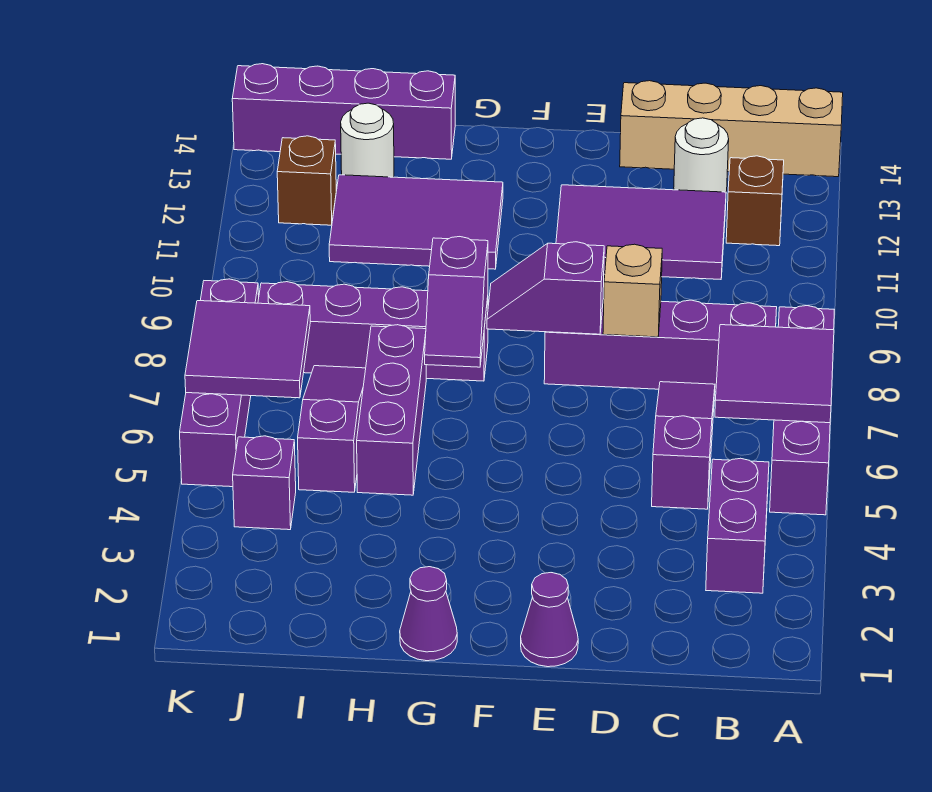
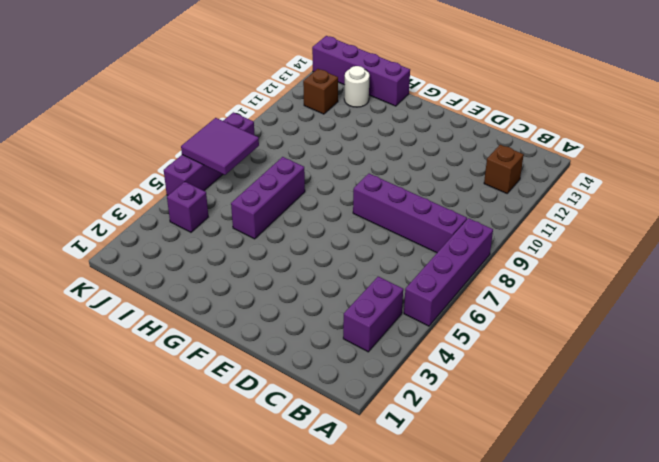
none -> tan brick A14:D14 level 1
none -> purple slope C5:C7 level 1 top 5
none -> purple tile C11:E12 level 1

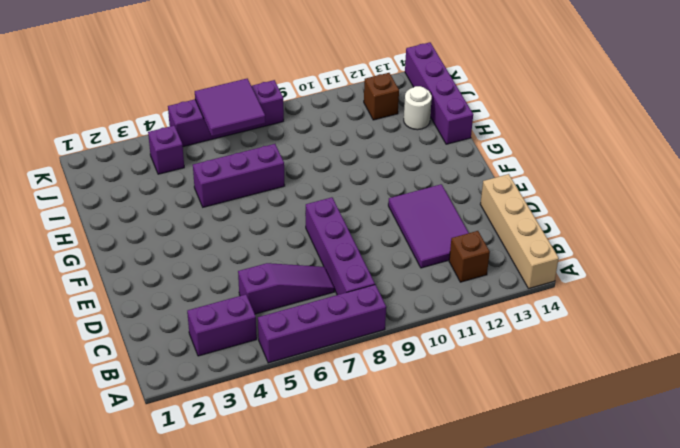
none -> white round brick C13 level 1
none -> purple cone E1 level 1
none -> purple cone G1 level 1

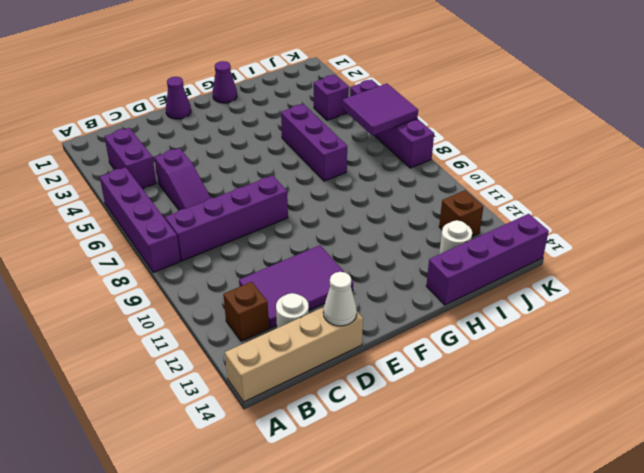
white cone D14 level 2 -> none
none -> purple brick G8:J8 level 1
none -> purple tile G11:I12 level 1
none -> purple slope I5:I7 level 1 top 5

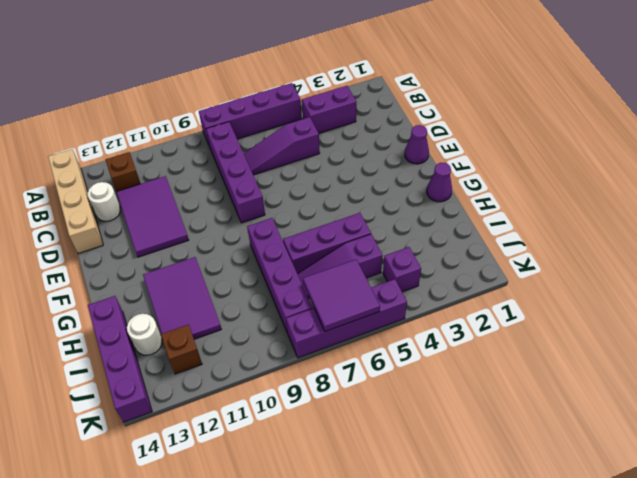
none -> purple tile A6:B7 level 2
none -> tan brick D8 level 2
none -> purple slope E8:F8 level 2 top E

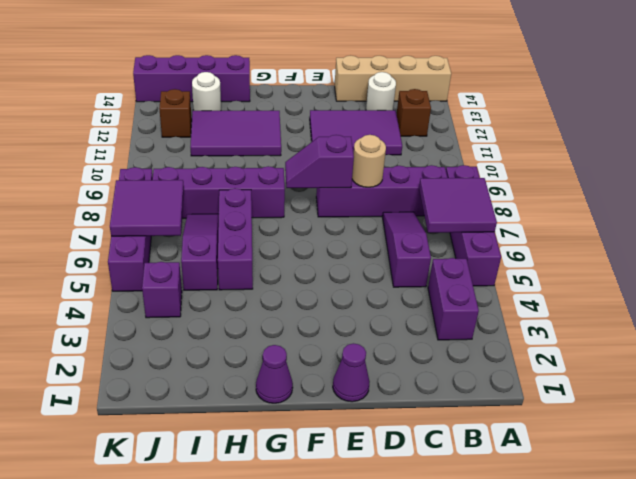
tan round brick D8 level 2 -> tan brick D8 level 2
none -> purple slope G7:G8 level 2 top 8

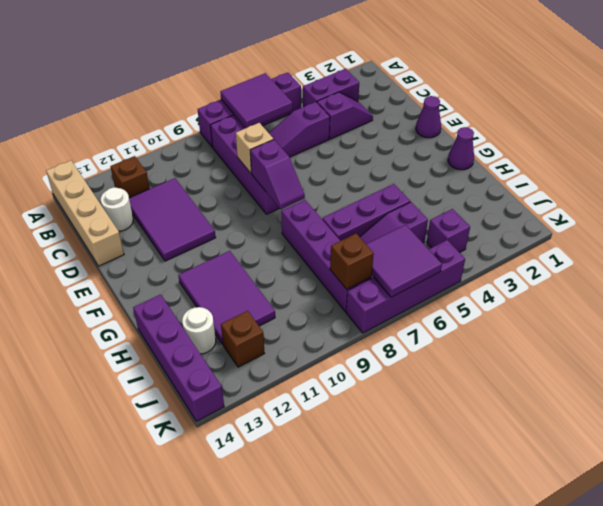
purple slope C3:C4 level 1 top 4 -> purple slope G7:G8 level 2 top 8
brown brick J8 level 2 -> none

